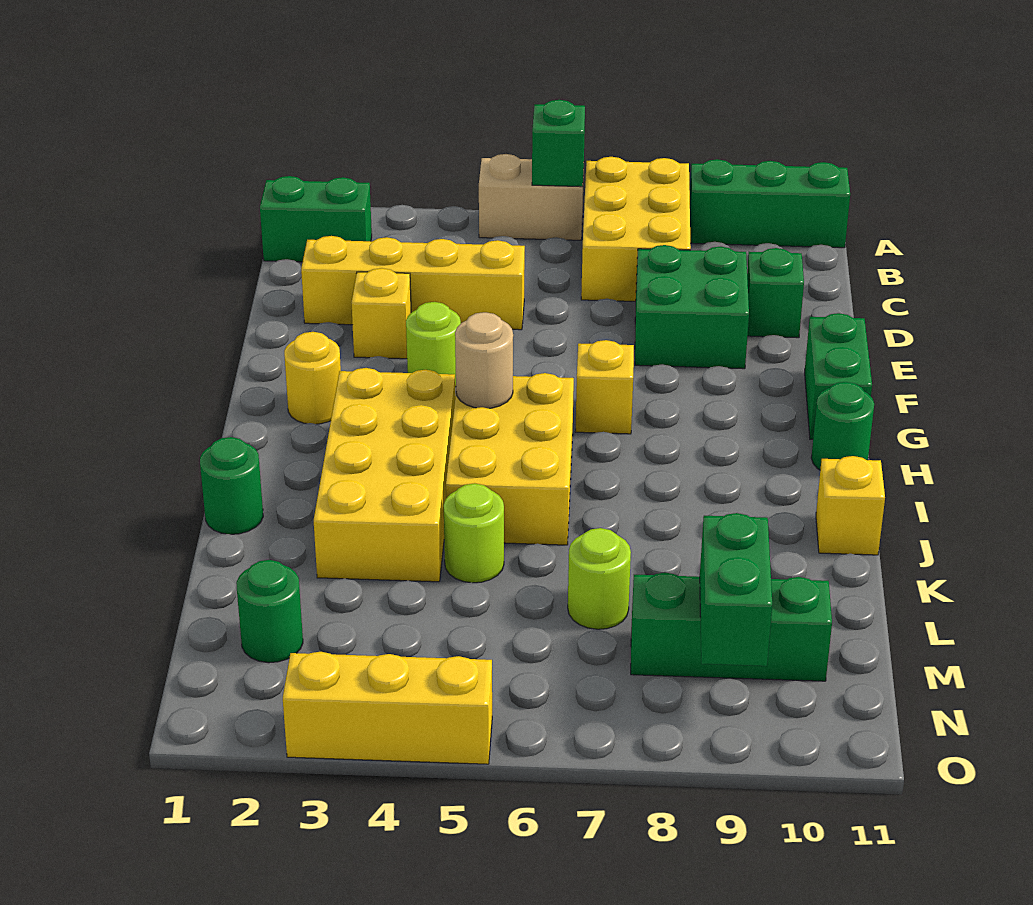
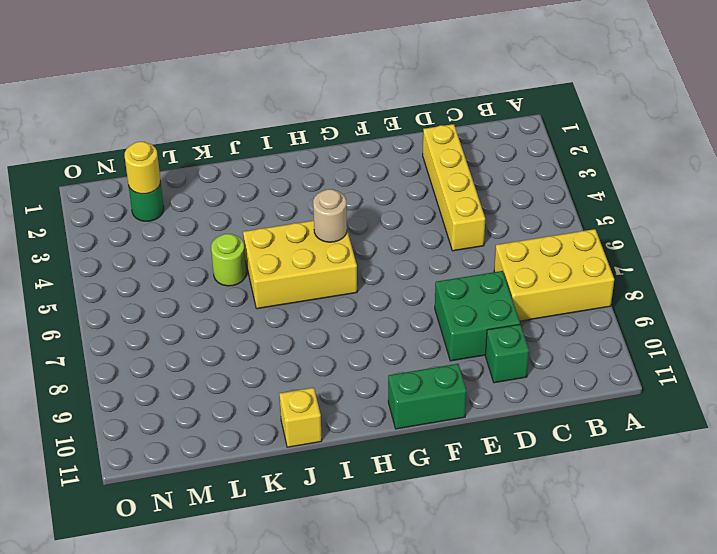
yellow round brick M2 level 2 -> yellow round brick G2 level 1
none -> tan brick A5:A6 level 1
none -> green brick A9:A11 level 1
none -> green brick B1:B2 level 1

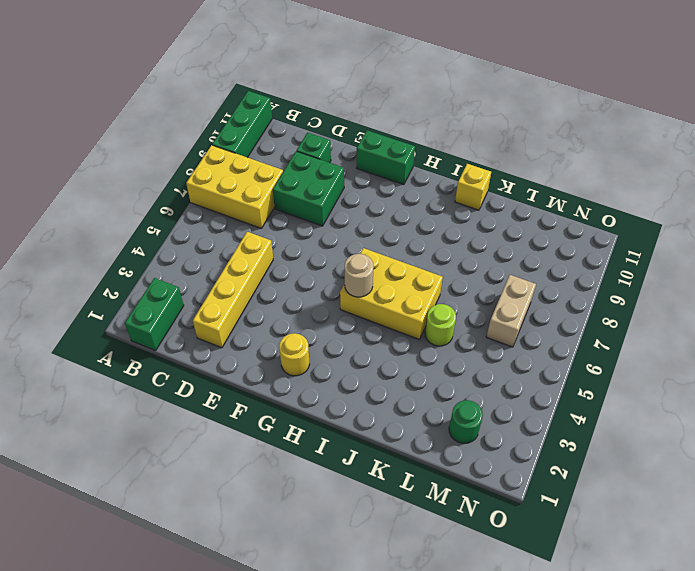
tan brick M6:M7 level 1 -> tan brick A5:A6 level 1
none -> yellow brick E3 level 1
none -> lime round brick F4 level 1
none -> yellow brick G7 level 1

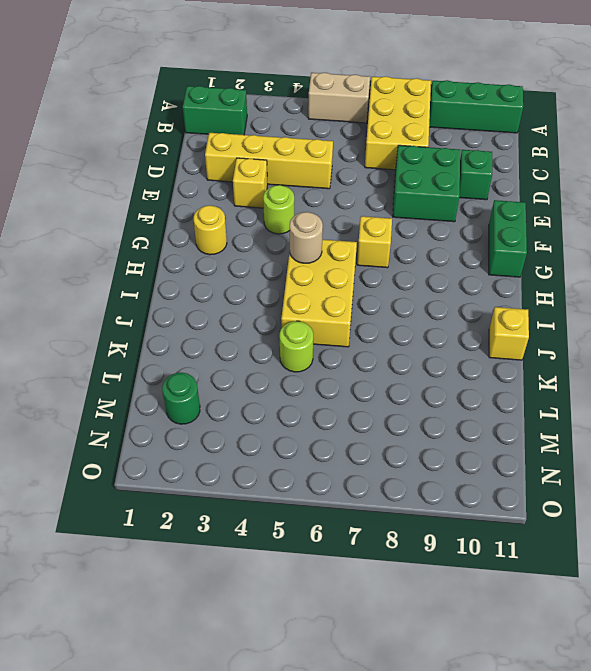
none -> yellow brick H3:K4 level 1
none -> green round brick H11 level 1
none -> green round brick J1 level 1

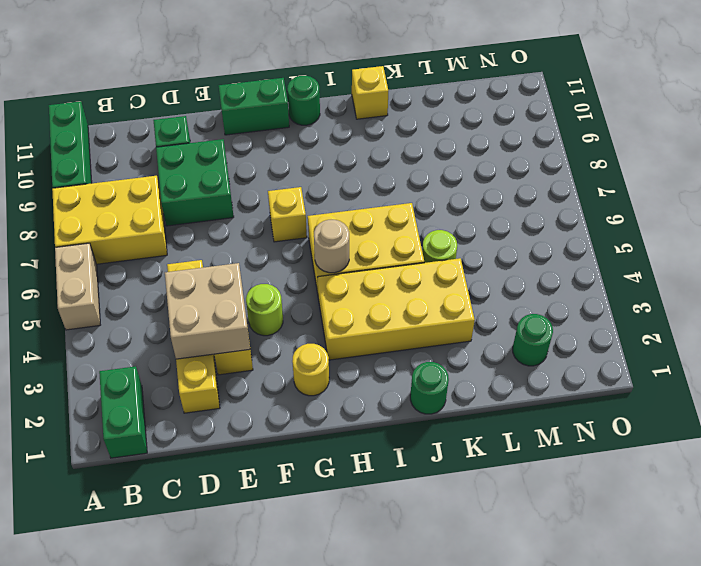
tan brick D3:E4 level 2 -> none
none -> lime round brick L7 level 1
none -> green brick M8:M10 level 1
none -> yellow brick O3:O5 level 1

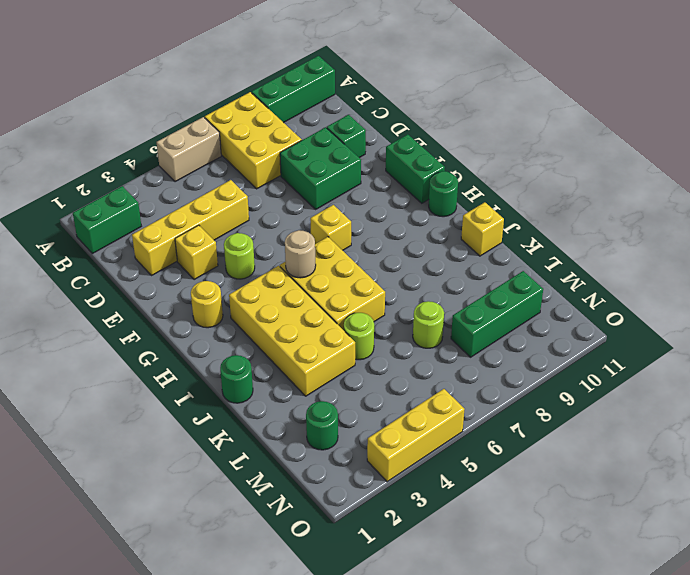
none -> green brick A6 level 2
none -> green brick M9:N9 level 2

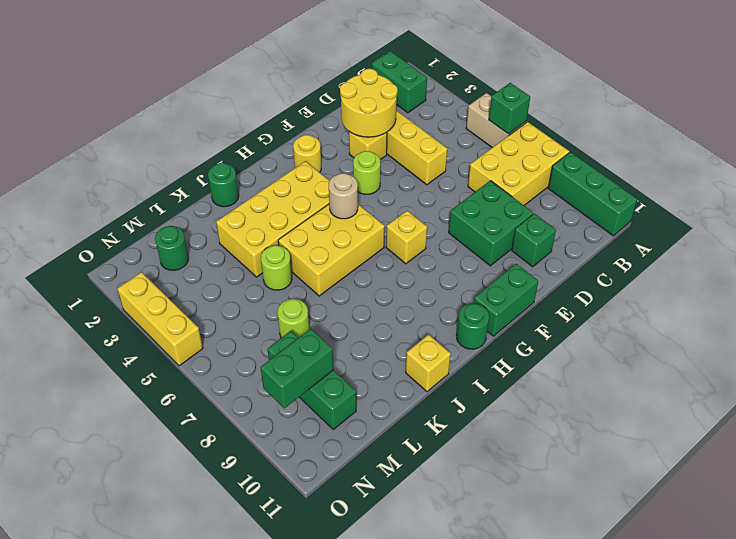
yellow round brick D2:E3 level 2 -> none

